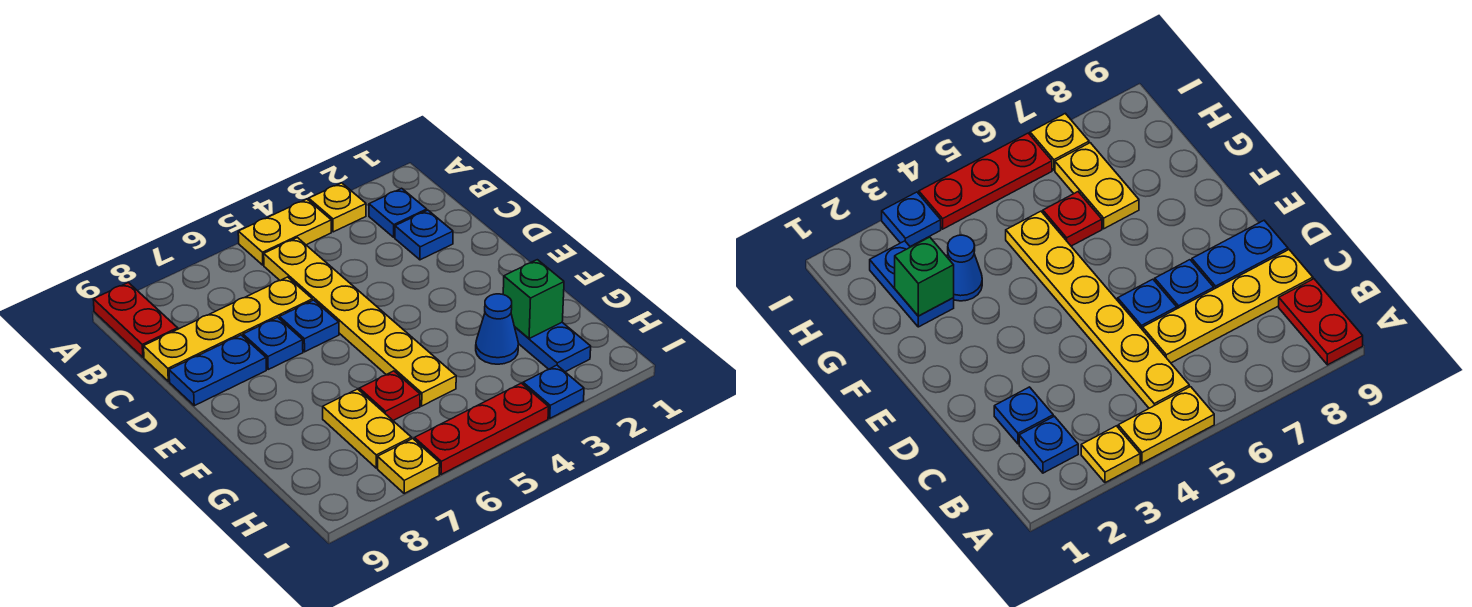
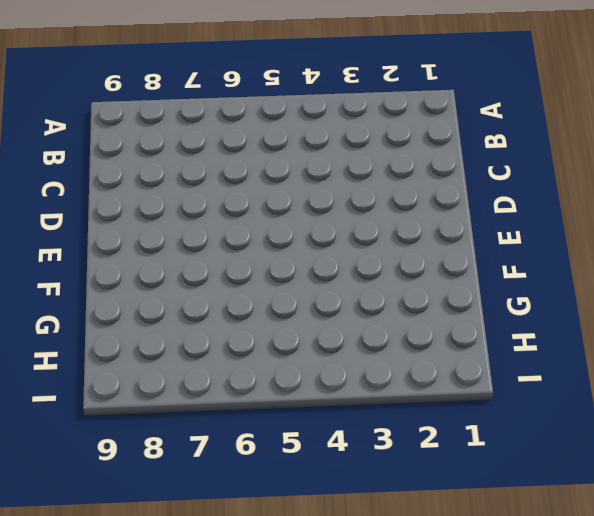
none -> yellow plate A3 level 1
none -> yellow plate A4:A5 level 1
none -> red plate A9:B9 level 1

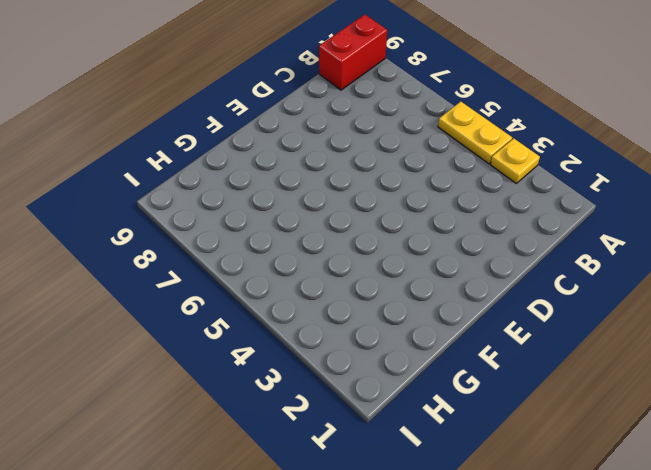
red brick A9:B9 level 1 -> red plate A9:B9 level 1
none -> blue plate B2 level 1
none -> yellow plate B5:G5 level 1
none -> blue plate C2 level 1

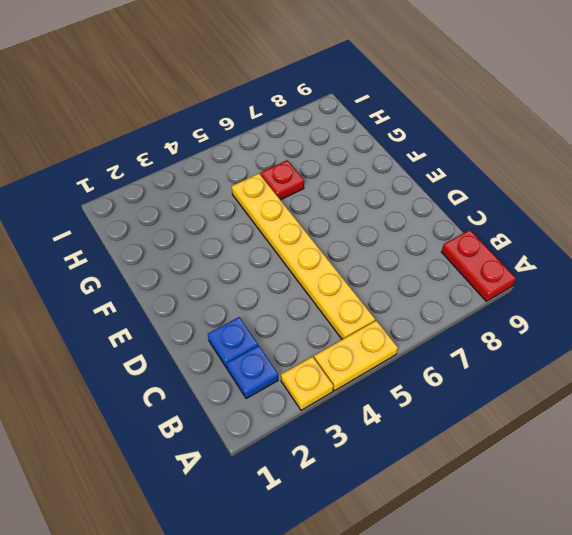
none -> yellow plate C6:C9 level 1
none -> blue plate D6 level 1
none -> blue plate D7 level 1

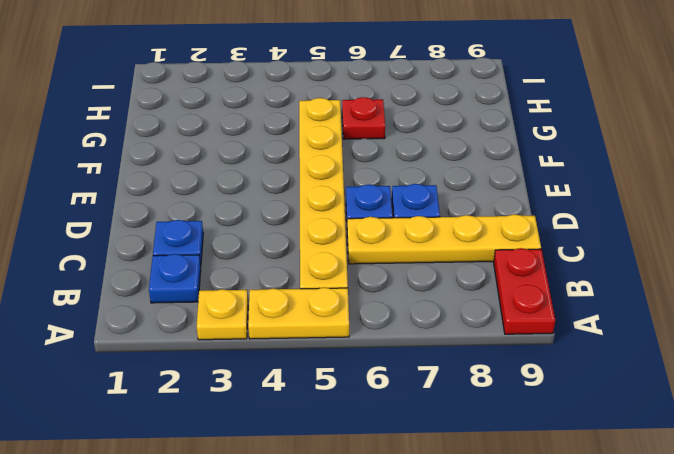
none -> blue plate D8:D9 level 1
none -> blue plate G2:H2 level 1
none -> blue cone G3 level 1

